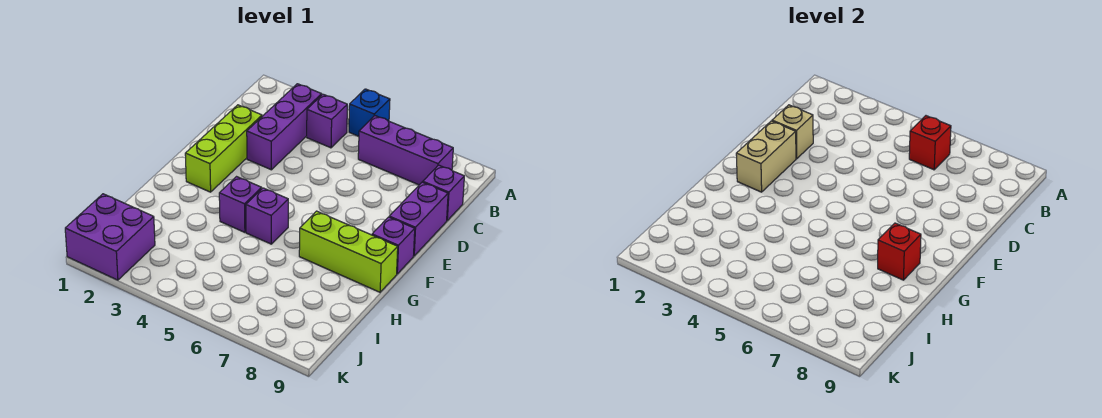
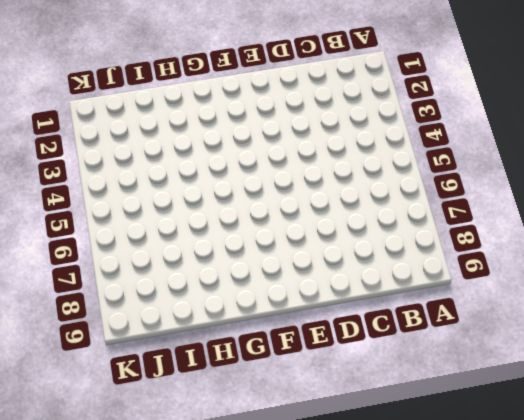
none -> blue brick A5 level 1
none -> purple brick B3:D3 level 1
none -> purple brick B4 level 1

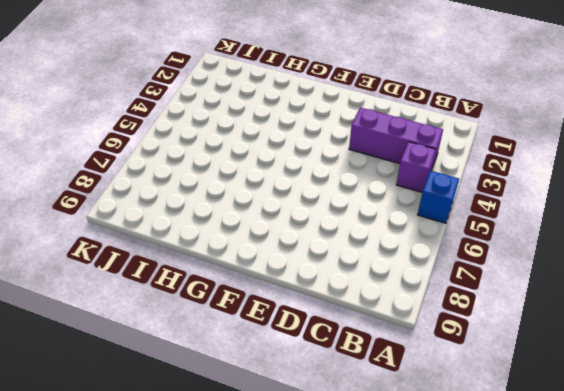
none -> purple brick B6:B8 level 1
none -> purple brick C9 level 1
none -> lime brick D2:F2 level 1

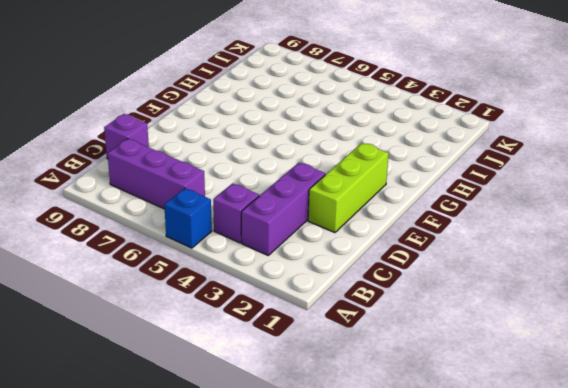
none -> purple brick D9:E9 level 1
none -> purple brick F9 level 1
none -> purple brick G4 level 1

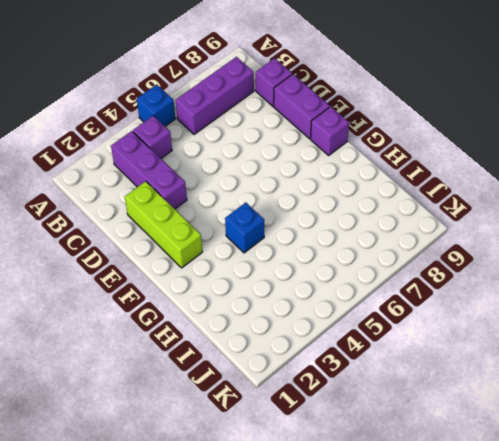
blue brick G4 level 1 -> purple brick G4 level 1
none -> purple brick G5 level 1
none -> lime brick G7:G9 level 1
none -> purple brick J1:K2 level 1

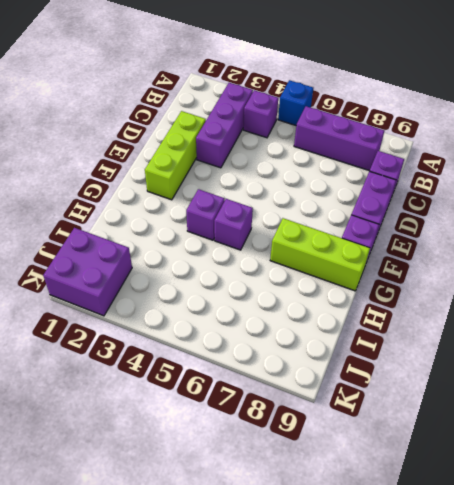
none -> red brick B6 level 2
none -> tan brick D2 level 2
none -> tan brick E2:F2 level 2

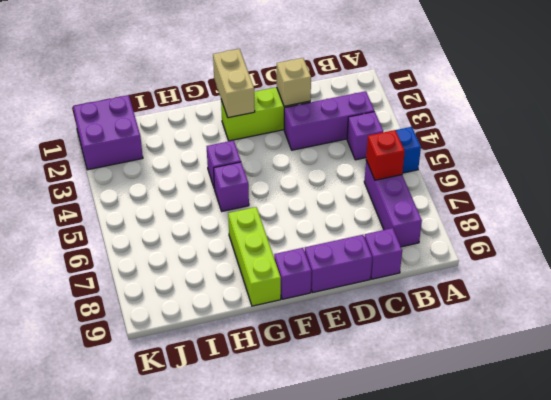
tan brick F1:F2 level 2 -> tan brick E2:F2 level 2
none -> red brick G8 level 2

